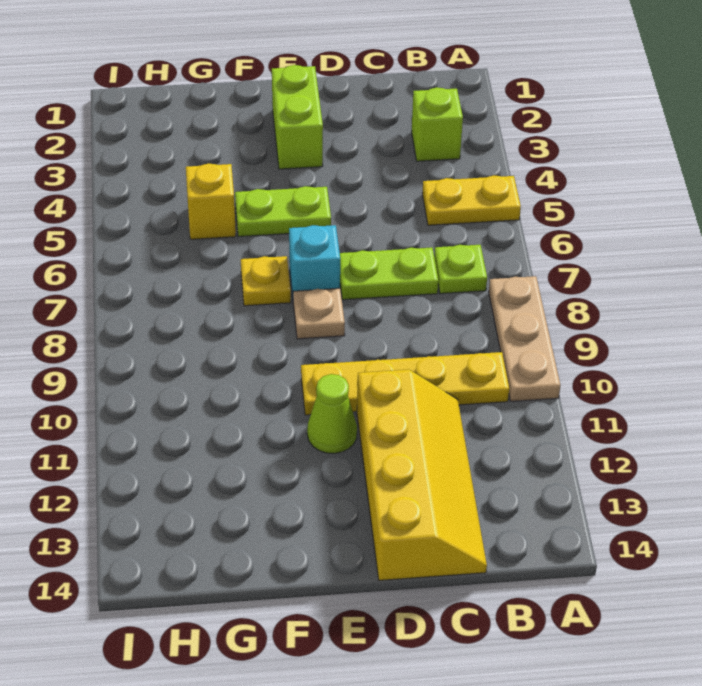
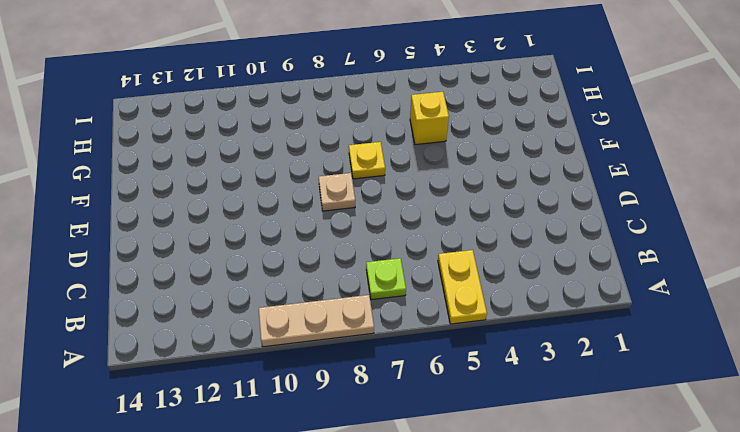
none -> lime brick B3 level 1
none -> yellow plate B10:E10 level 1
none -> lime plate C7:D7 level 1

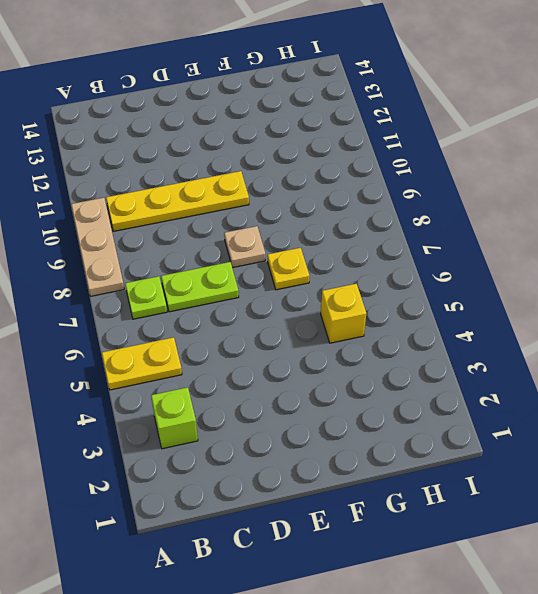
none -> yellow slope C11:D14 level 1 top D
none -> lime brick E2:E3 level 1
none -> lime plate E5:F5 level 1

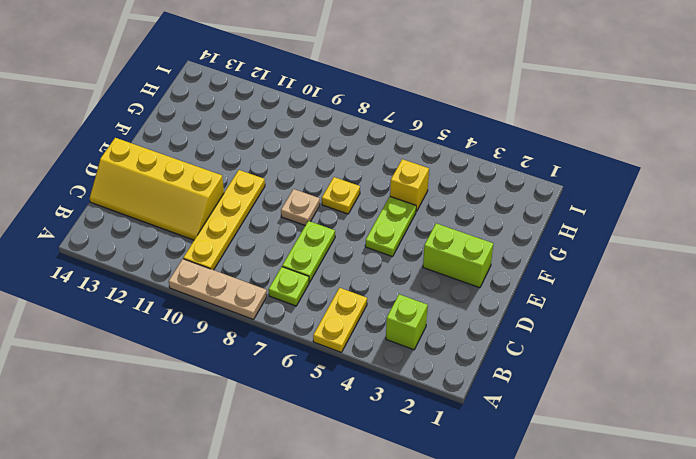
none -> cyan brick E7 level 1
none -> lime cone E11 level 1

